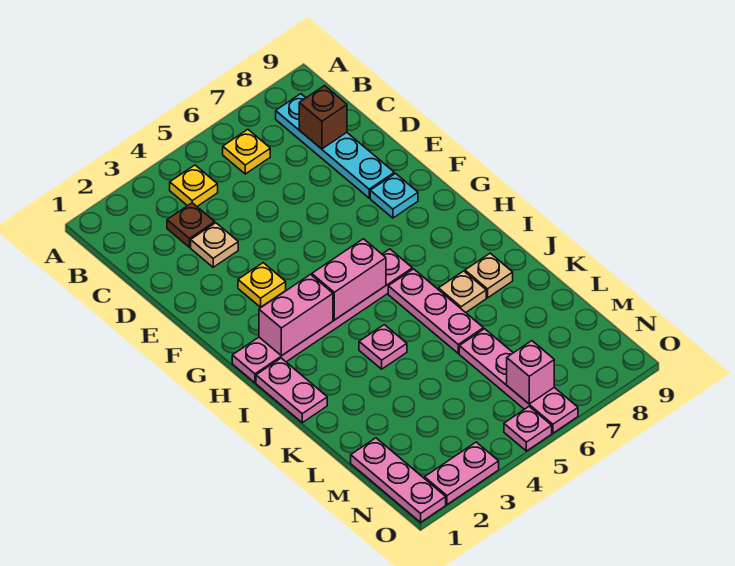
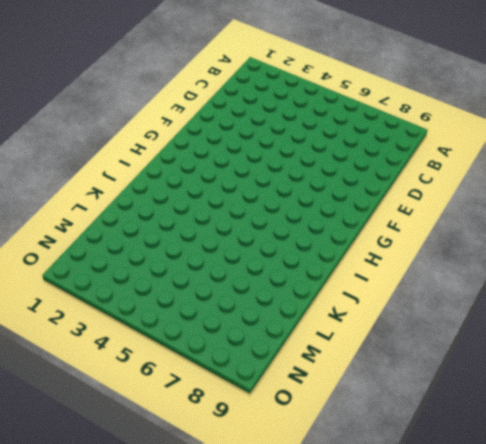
none -> yellow plate B4 level 1
none -> yellow plate B6 level 1
none -> cyan plate B8:E8 level 1

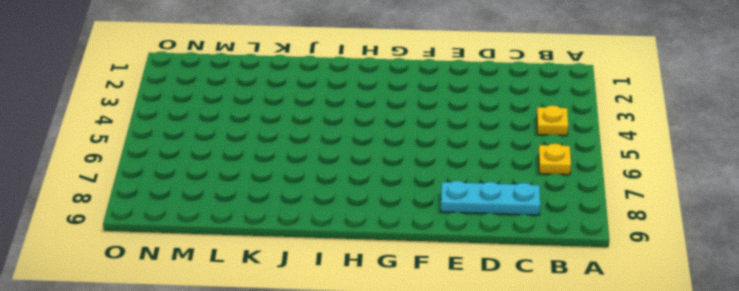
cyan plate C8:E8 level 1 -> cyan plate B8:E8 level 1
none -> brown plate C3 level 1
none -> tan plate D3 level 1
none -> yellow plate F3 level 1

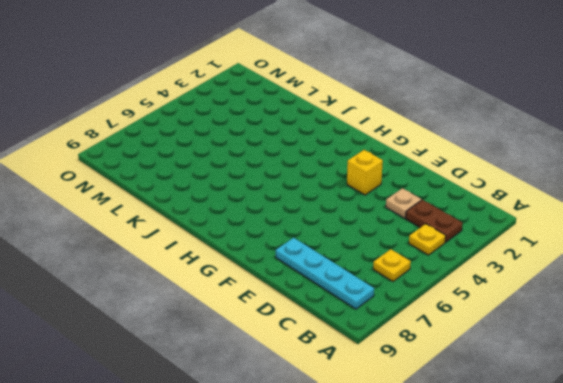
brown plate B3:C3 level 1 -> brown plate C3 level 1
yellow brick F3 level 1 -> yellow plate F3 level 1
none -> cyan plate F8 level 1
none -> pink plate H1:H6 level 1
none -> pink plate I1:J1 level 1

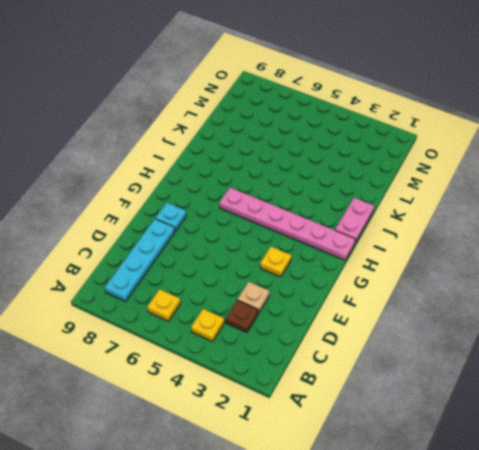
none -> pink plate I6:K6 level 1
none -> pink plate J4 level 1
none -> tan plate J7 level 1

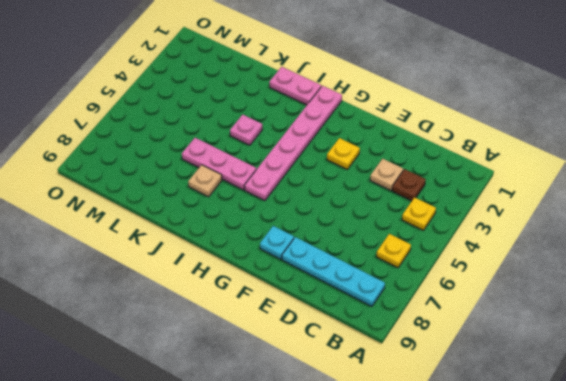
none -> tan plate J8 level 1
none -> pink plate L6:O6 level 1
none -> pink plate M1:O1 level 1

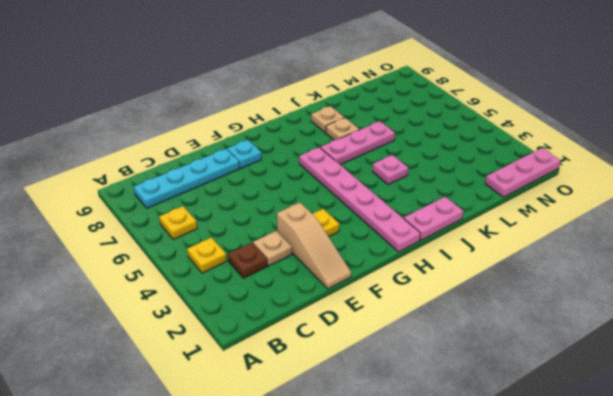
tan slope E1:E3 level 1 top 3 -> none
none -> pink plate L6:O6 level 1
none -> pink plate O2:O3 level 1
none -> pink plate O5 level 1

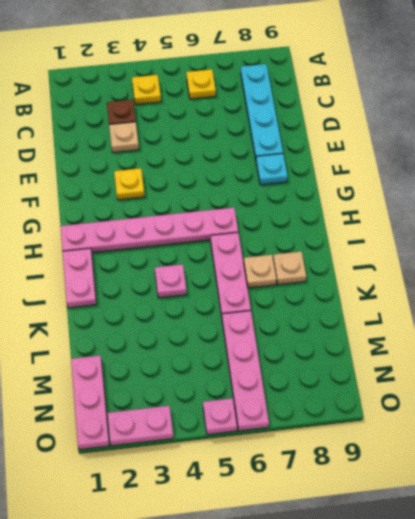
none -> brown brick C8 level 2
none -> pink brick H2:H3 level 2
none -> pink brick H4:H5 level 2

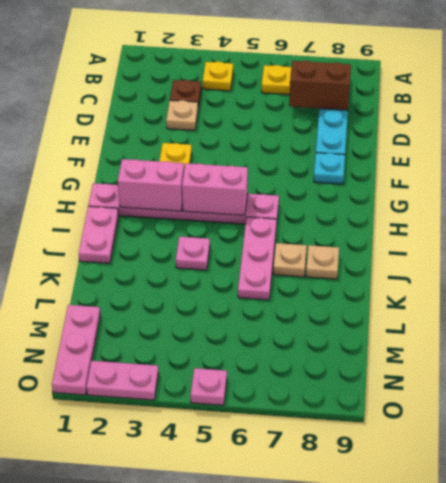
brown brick C7:C8 level 2 -> brown brick C8 level 2
none -> pink plate L6:O6 level 1
none -> pink brick N6 level 2

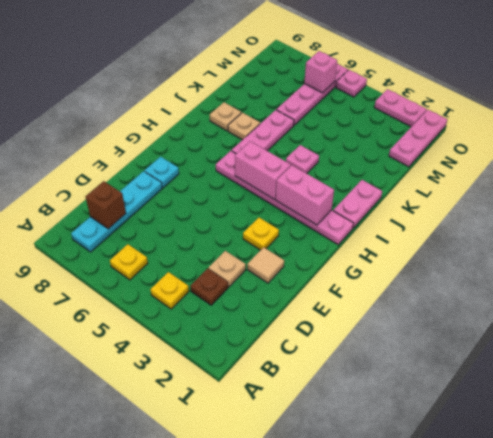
tan tile E2 level 1 -> none

